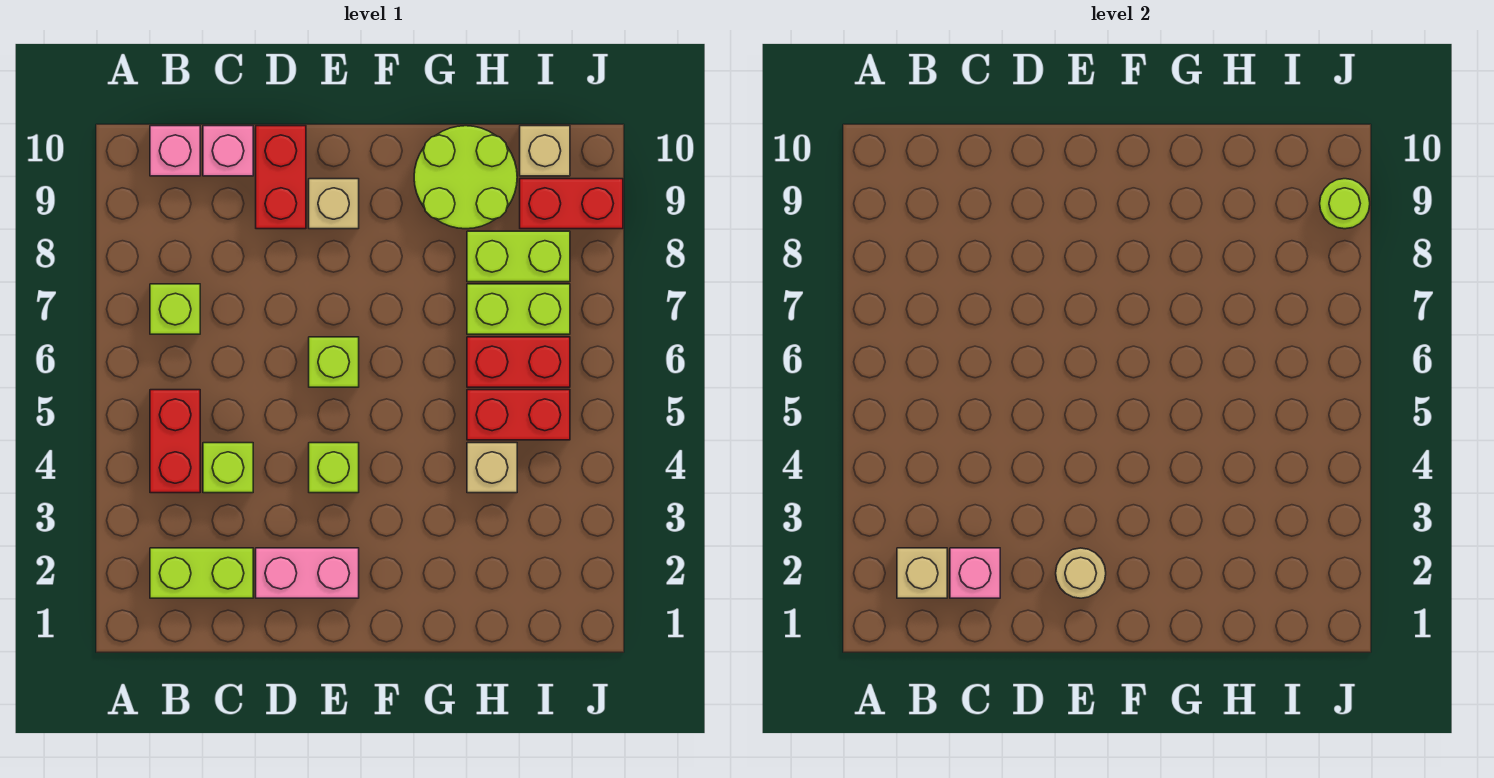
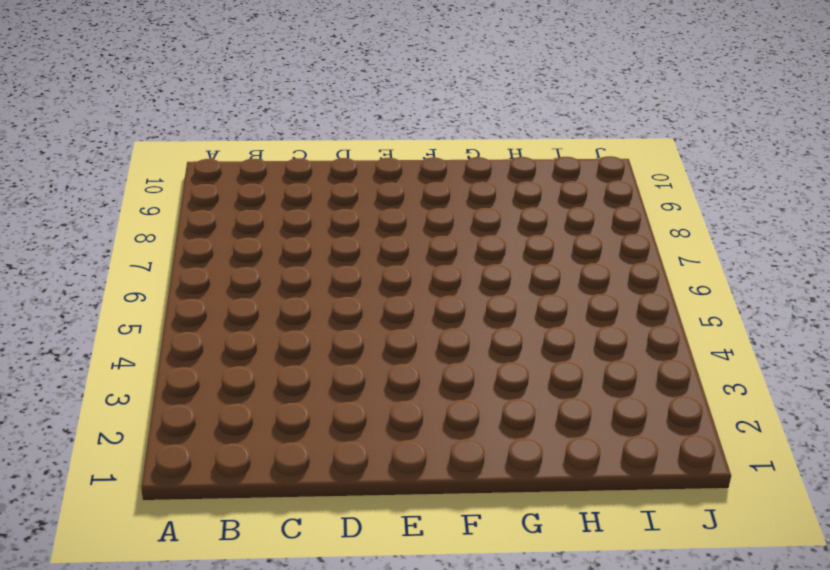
none -> lime brick B2:C2 level 1
none -> red brick B4:B5 level 1
none -> lime brick B7 level 1

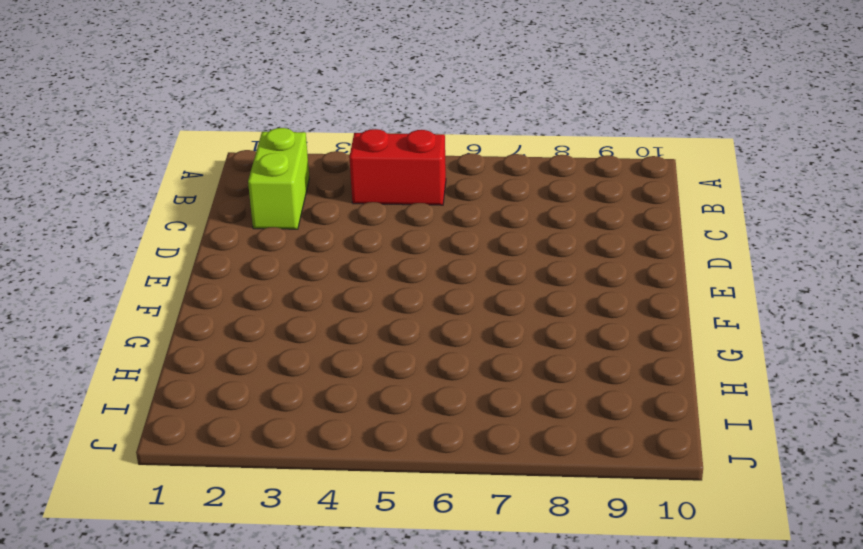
none -> lime brick B7 level 1
none -> pink brick B10 level 1
none -> lime brick C4 level 1

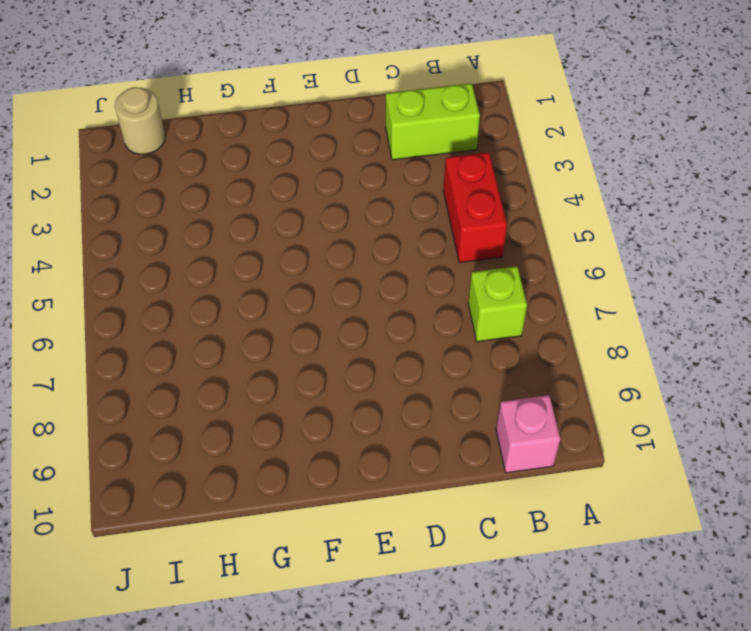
tan round brick I1 level 1 -> tan round brick E2 level 2
none -> lime brick C4 level 1
none -> pink brick C10 level 1
none -> pink brick D2:E2 level 1

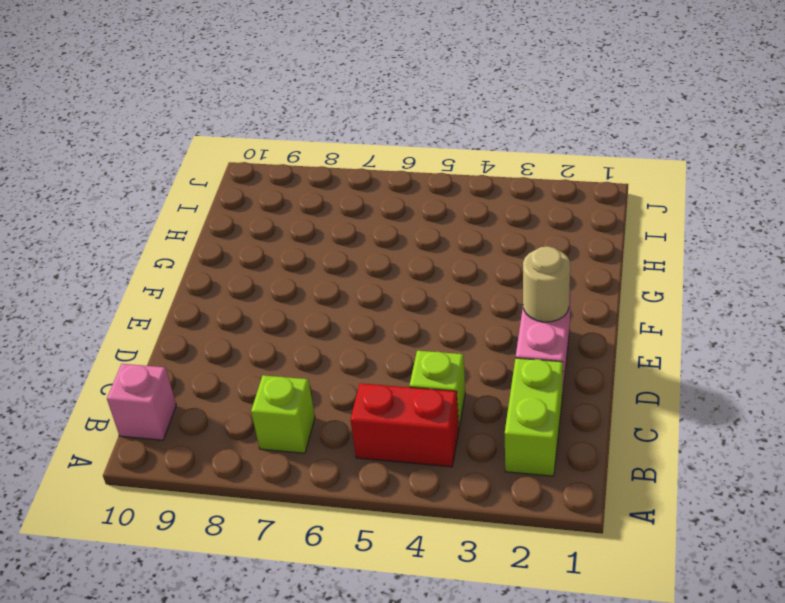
none -> pink brick C10 level 1
none -> red brick D9:D10 level 1
none -> lime brick E4 level 1

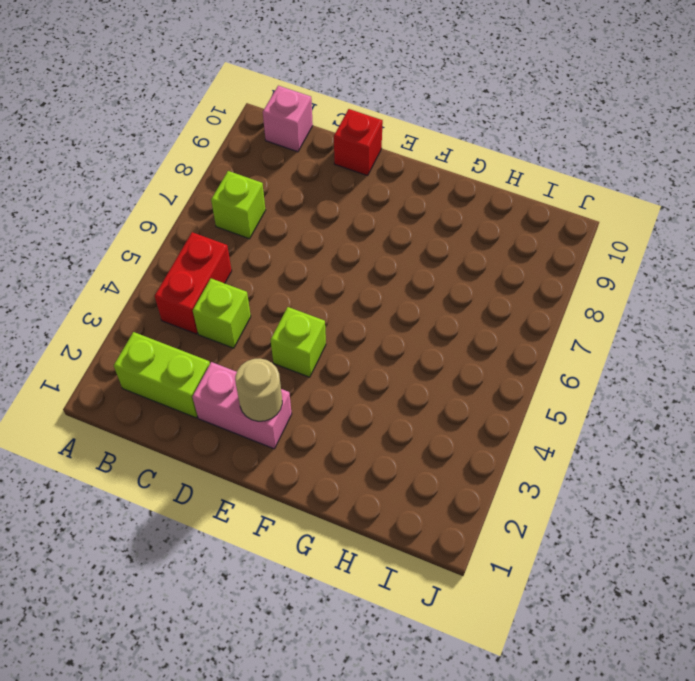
red brick D10 level 1 -> red brick D9:D10 level 1
none -> pink brick C10 level 1
none -> lime brick E6 level 1
none -> tan brick E9 level 1

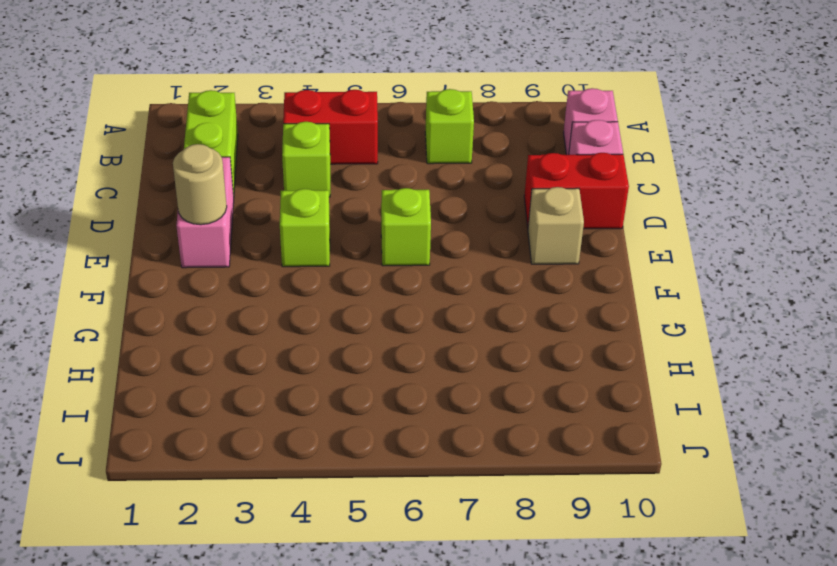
none -> lime round brick G9:H10 level 1
none -> tan brick H4 level 1
none -> red brick H5:I5 level 1

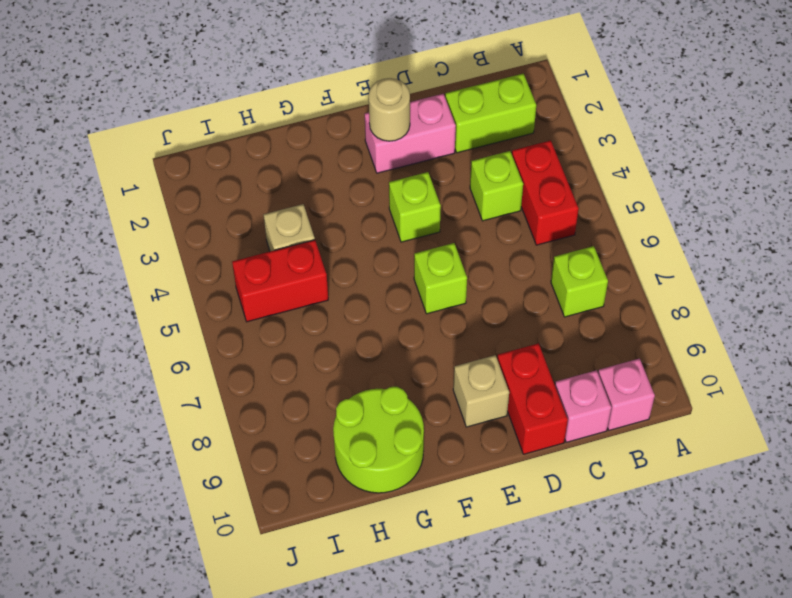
none -> red brick H6:I6 level 1
none -> lime brick H7:I7 level 1
none -> lime brick H8:I8 level 1

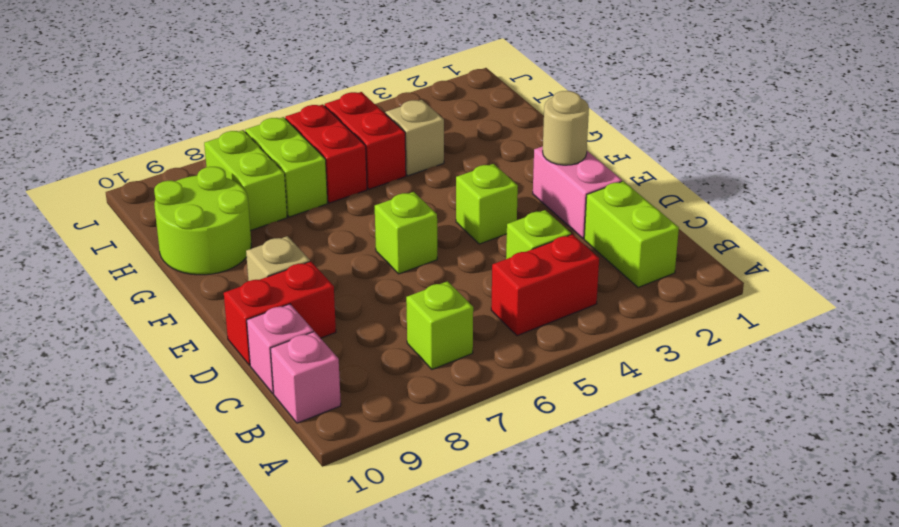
none -> red brick I9:J9 level 1
none -> tan brick I10 level 1
none -> tan brick B2 level 2

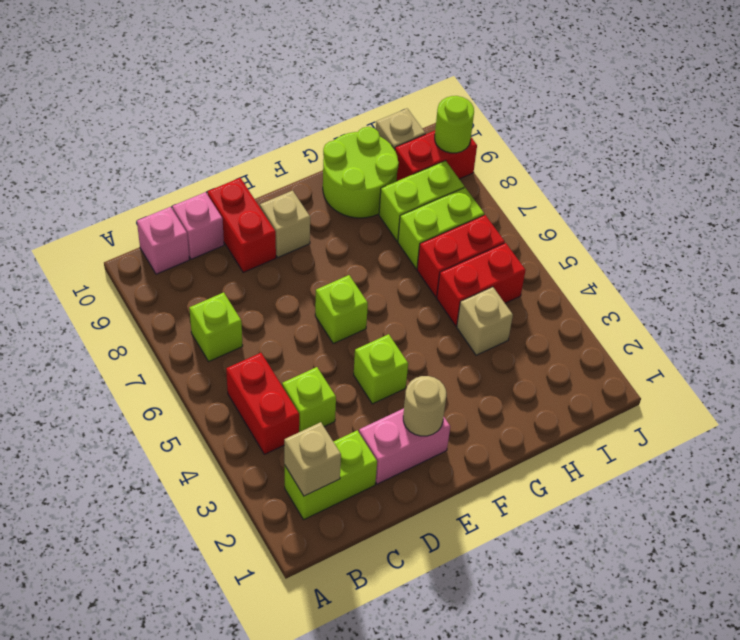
none -> pink brick C2 level 2

